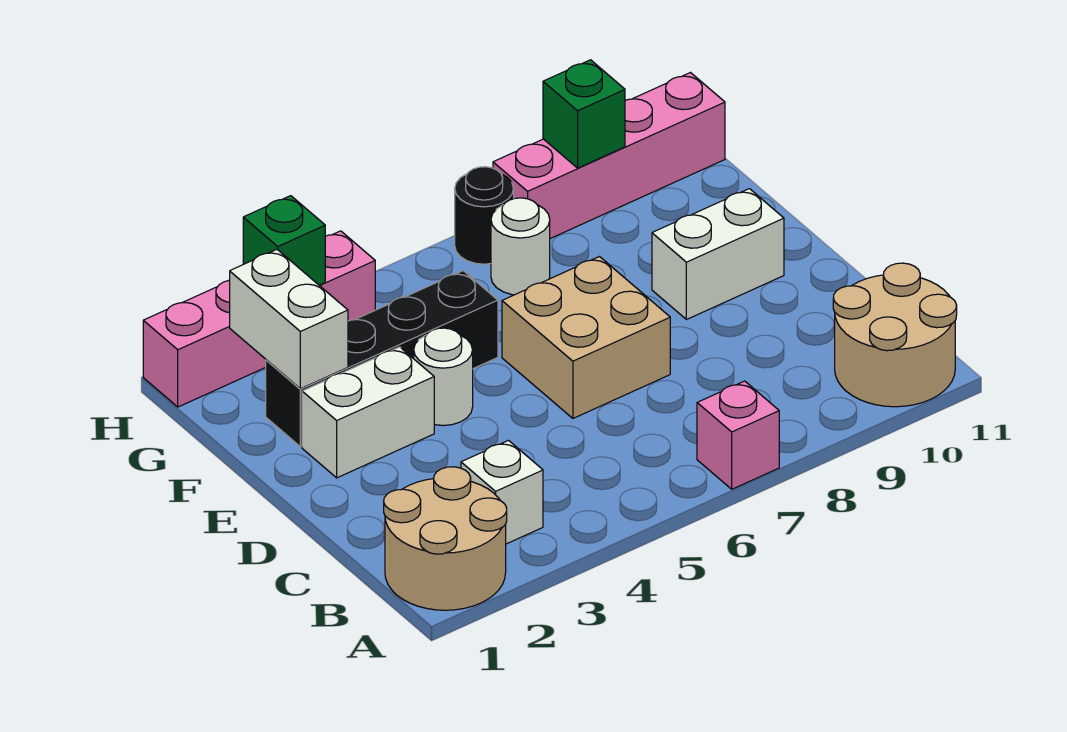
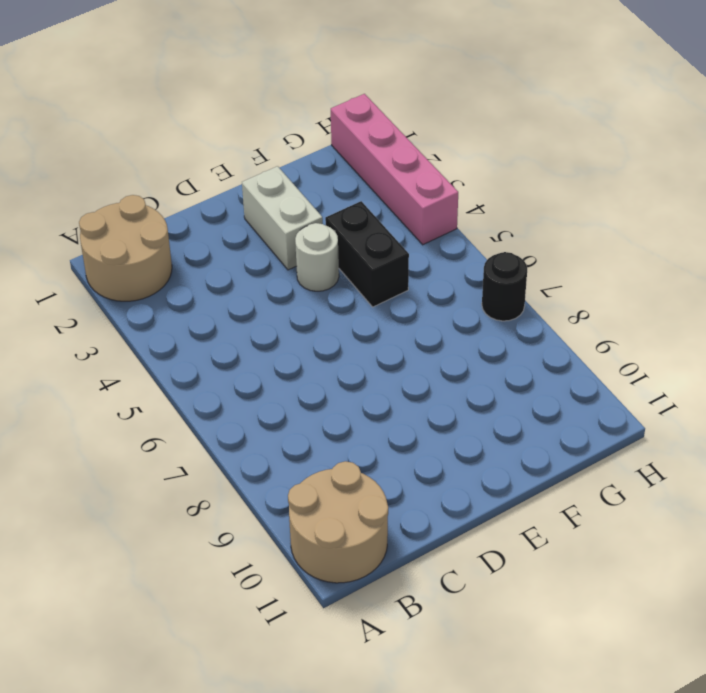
black brick F4:F5 level 1 -> black brick F2:F5 level 1
none -> pink brick A7 level 1
none -> white brick B3 level 1
none -> tan brick D6:E7 level 1

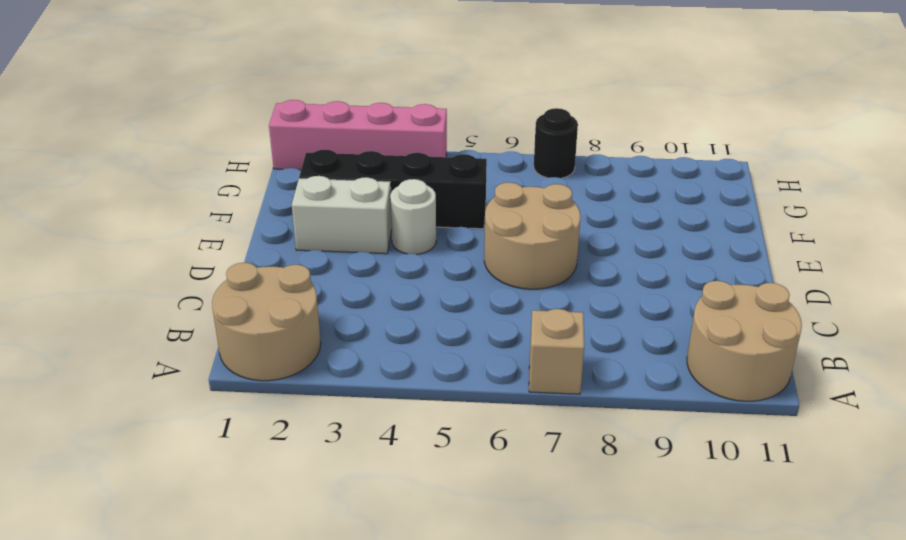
tan brick A7 level 1 -> pink brick A7 level 1
tan round brick D6:E7 level 1 -> tan brick D6:E7 level 1
none -> white brick B3 level 1
none -> white brick E9:E10 level 1
none -> white round brick G7 level 1

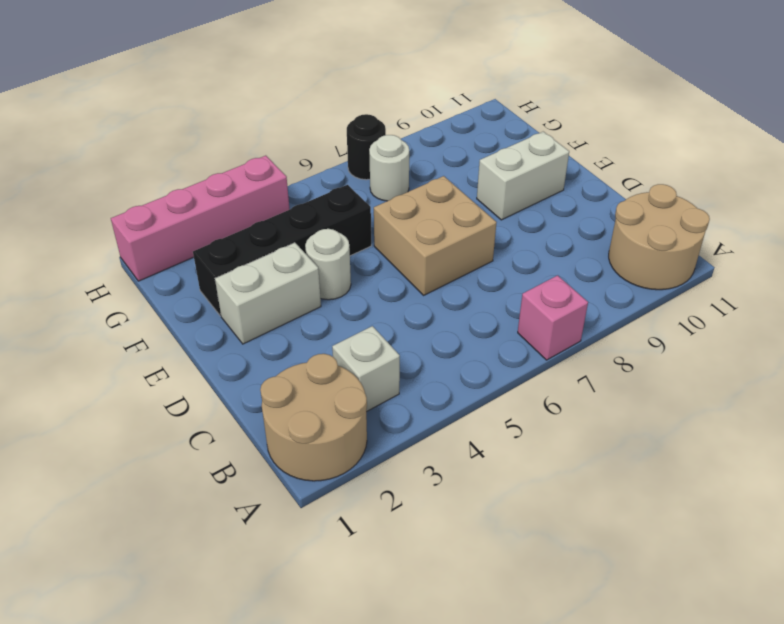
none -> pink brick H8:H11 level 1
none -> white brick F2:G2 level 2
none -> green brick H3 level 2

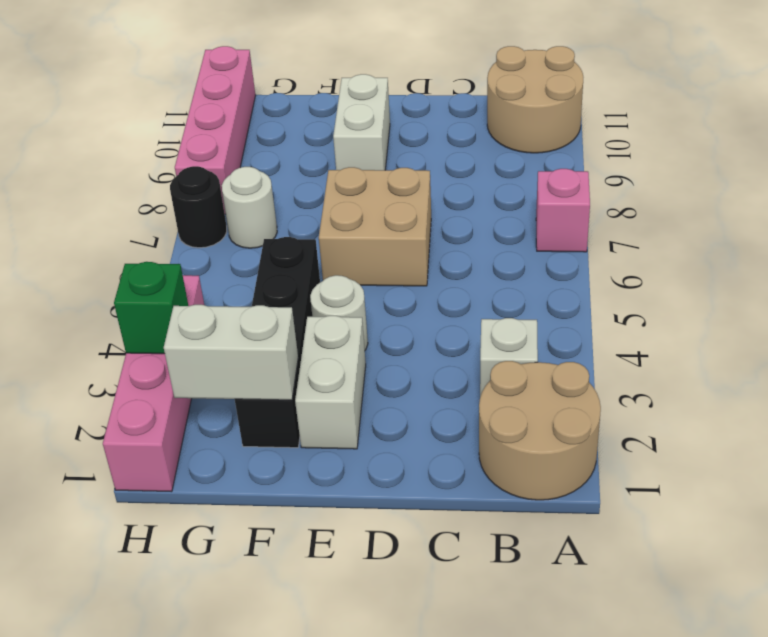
none -> green brick H9 level 2

